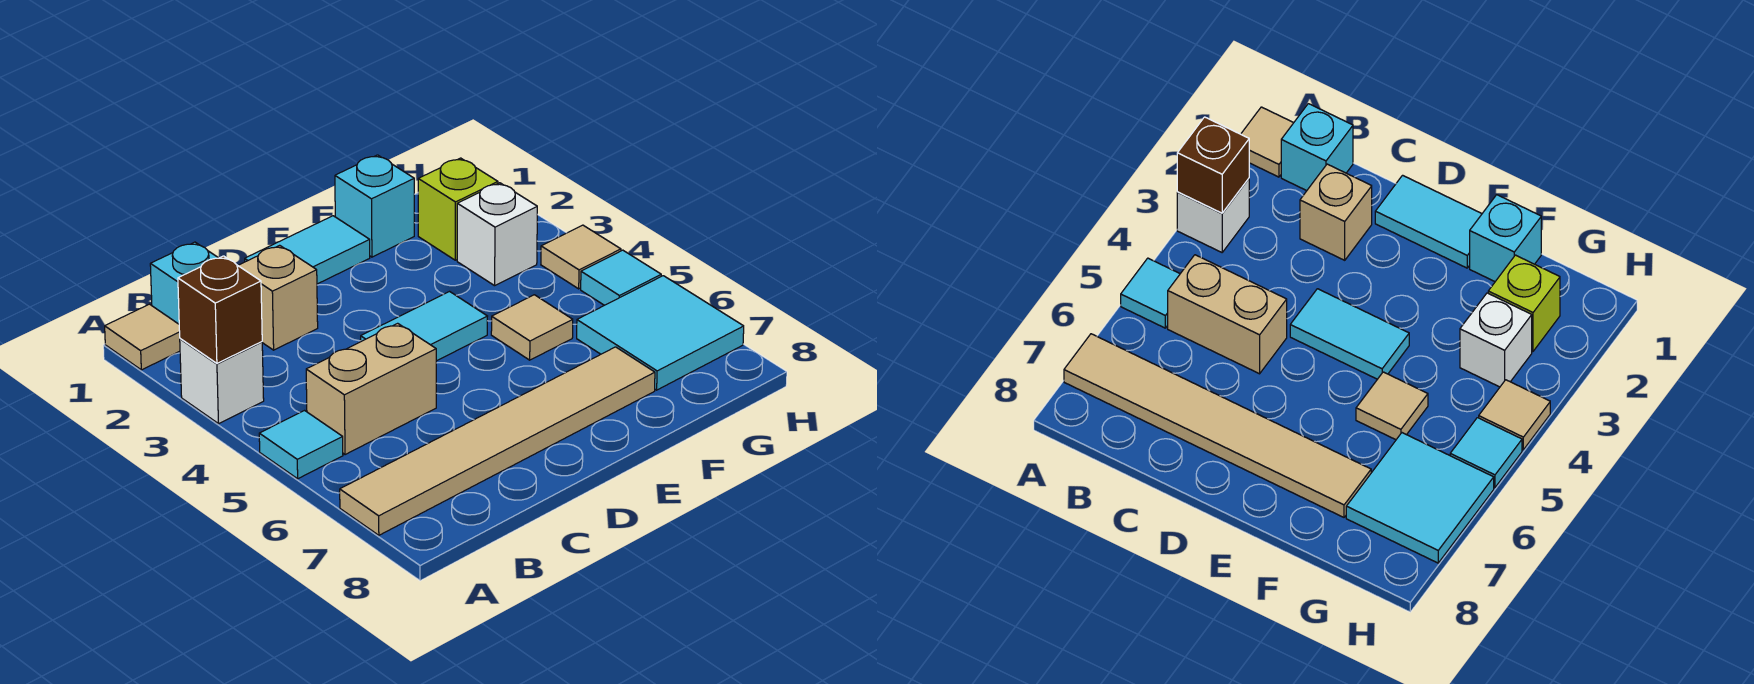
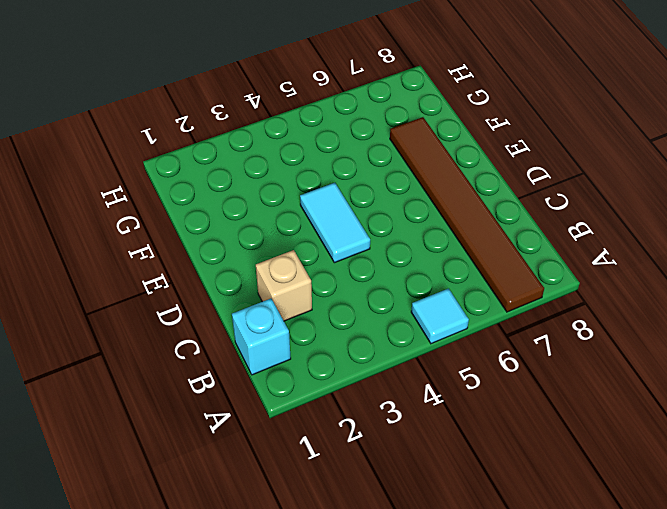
brown tile A7:F7 level 1 -> tan tile A7:F7 level 1
none -> tan tile A1 level 1
none -> white brick A3 level 1
none -> tan brick B5:C5 level 1

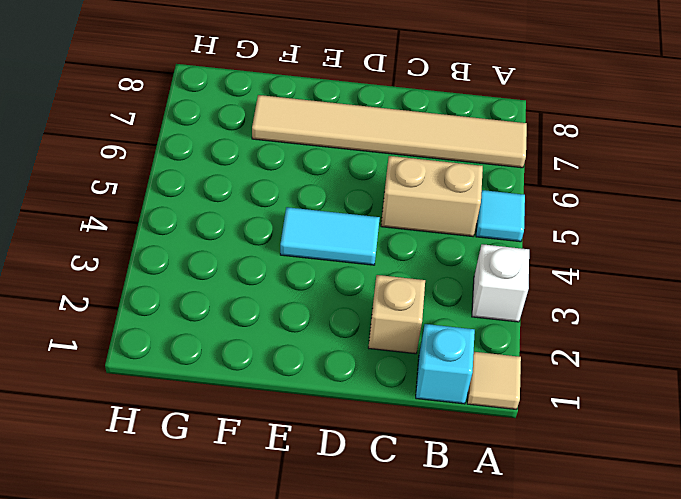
none -> cyan tile D1:E1 level 1
none -> cyan brick F1 level 1
none -> tan tile F5 level 1

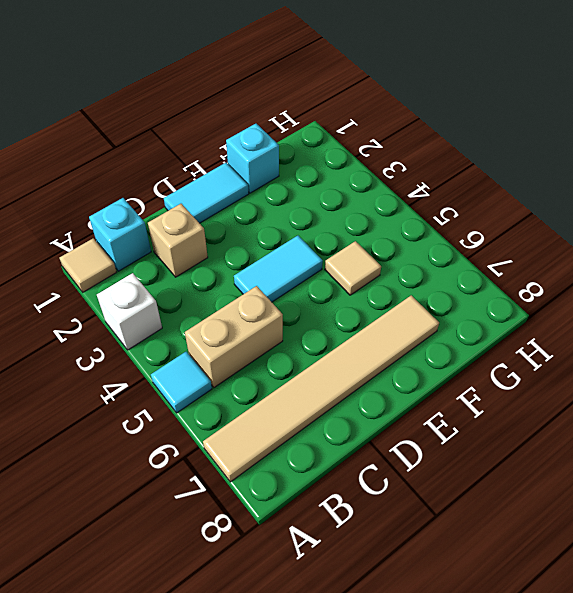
none -> lime brick G2 level 1
none -> white brick G3 level 1
none -> cyan tile G6:H7 level 1

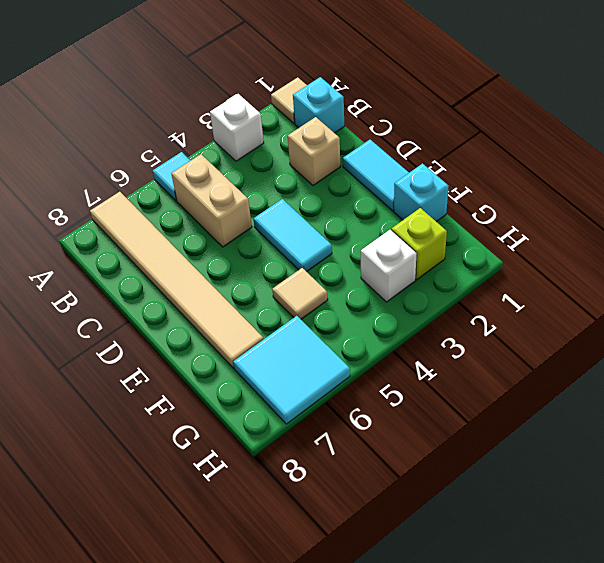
none -> tan tile H4 level 1
none -> cyan tile H5 level 1
none -> brown brick A3 level 2

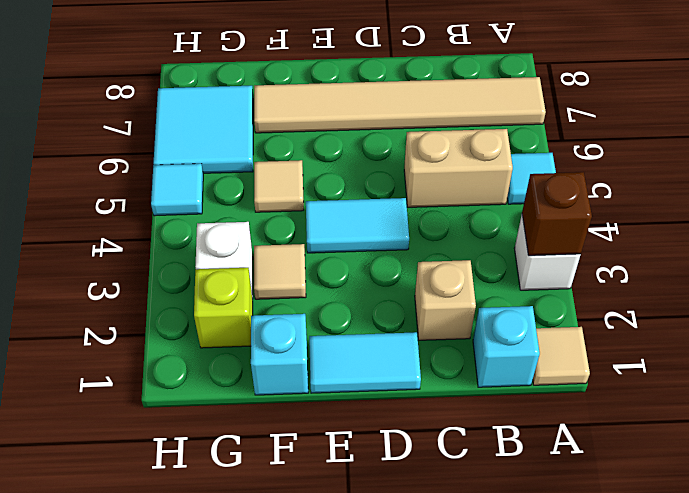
tan tile F3 level 1 -> tan tile H4 level 1

